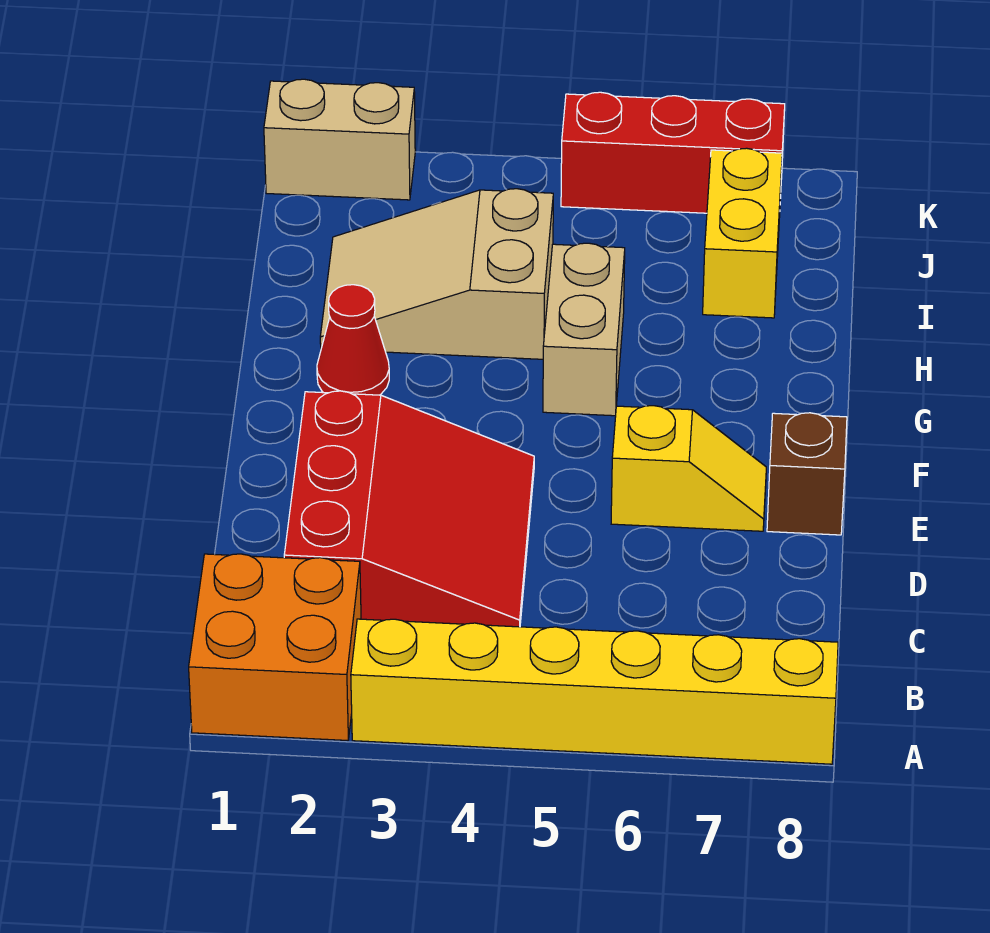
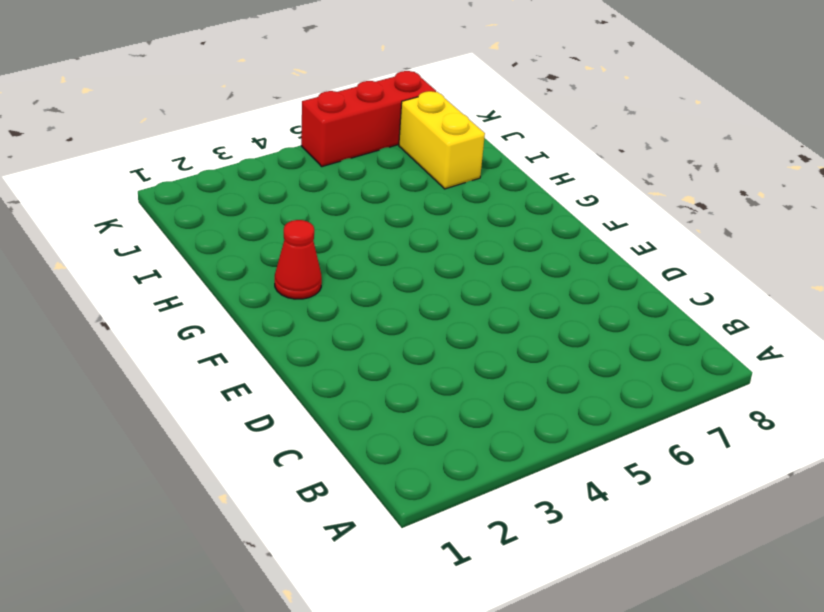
none -> orange brick A1:B2 level 1
none -> yellow brick A3:A8 level 1

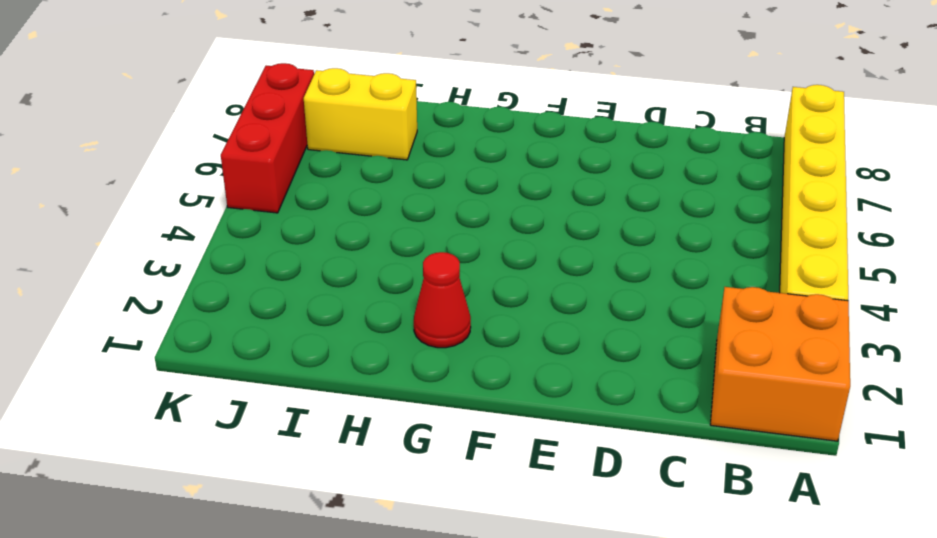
none -> red slope C2:E4 level 1 top 2
none -> yellow slope E6:E7 level 1 top 6

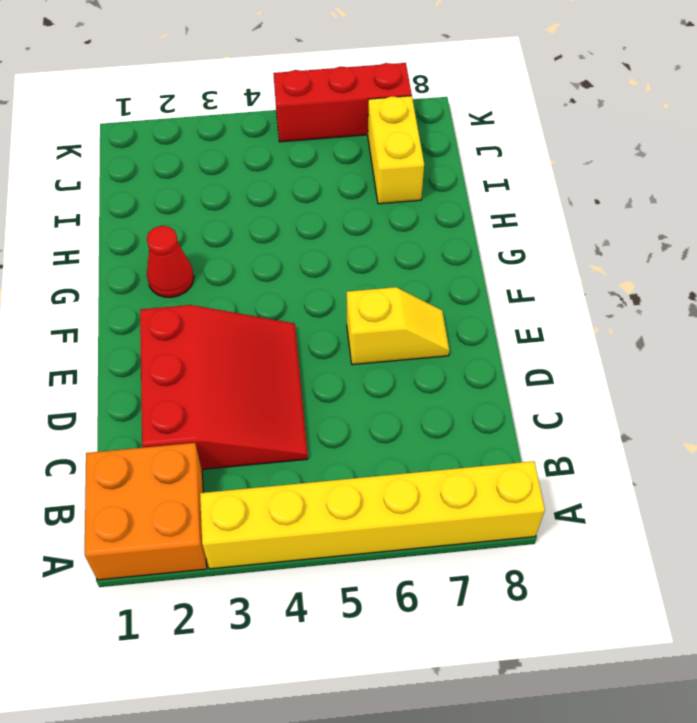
none -> brown brick E8 level 1
none -> tan brick G5:H5 level 1

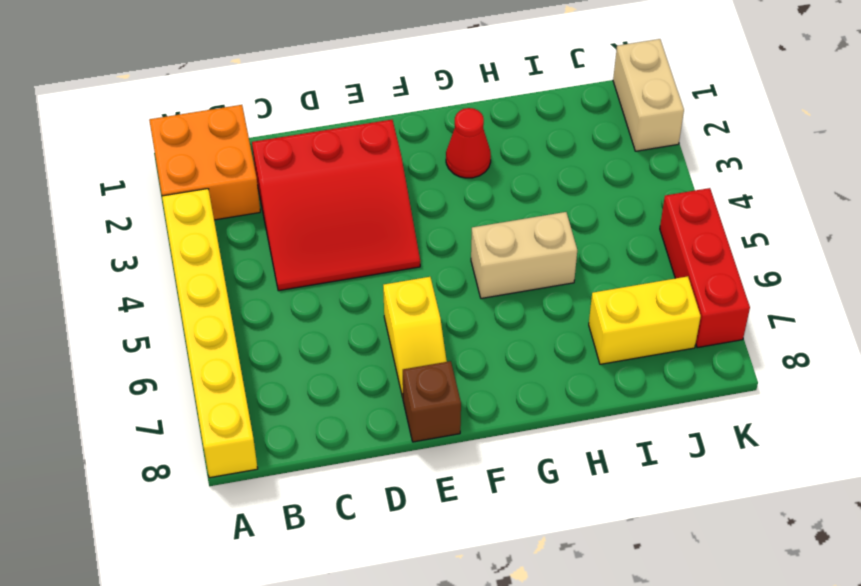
none -> tan slope H2:I4 level 1 top 4

